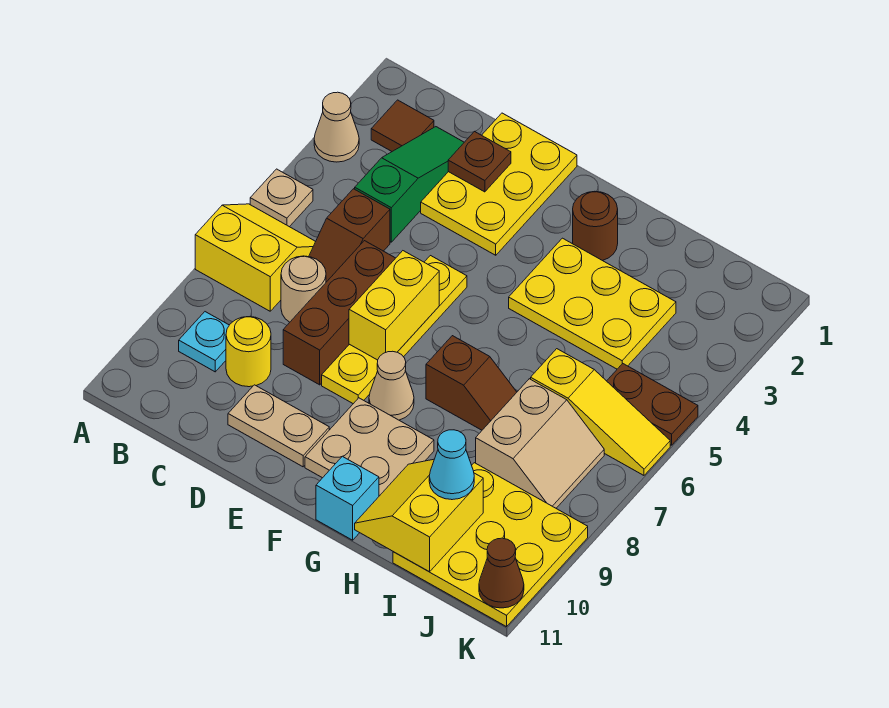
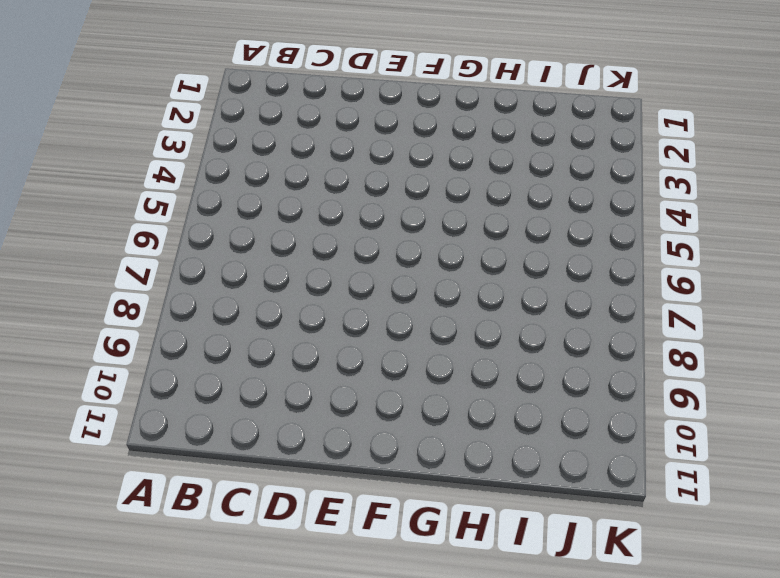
none -> tan cone A3 level 1
none -> tan plate A5 level 1
none -> yellow slope A6:B7 level 1 top 7

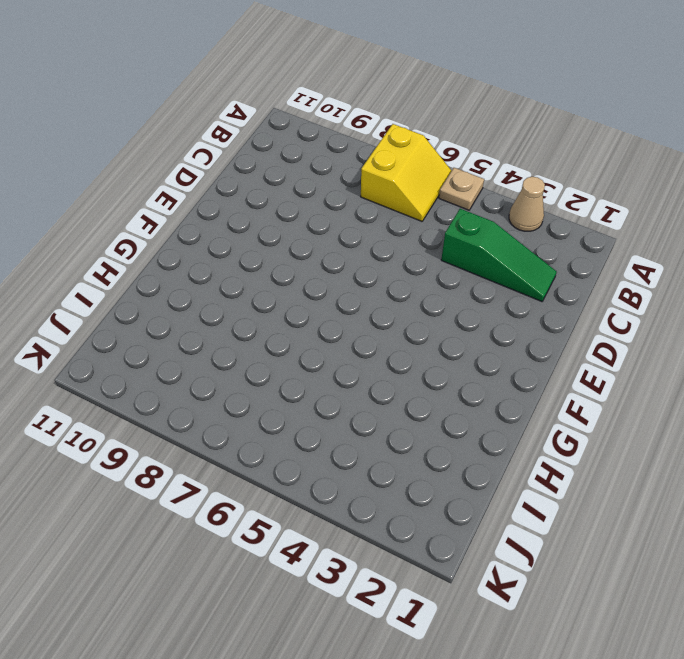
none -> brown tile B2 level 1
none -> cyan plate B9 level 1
none -> brown slope C5:C6 level 1 top 5

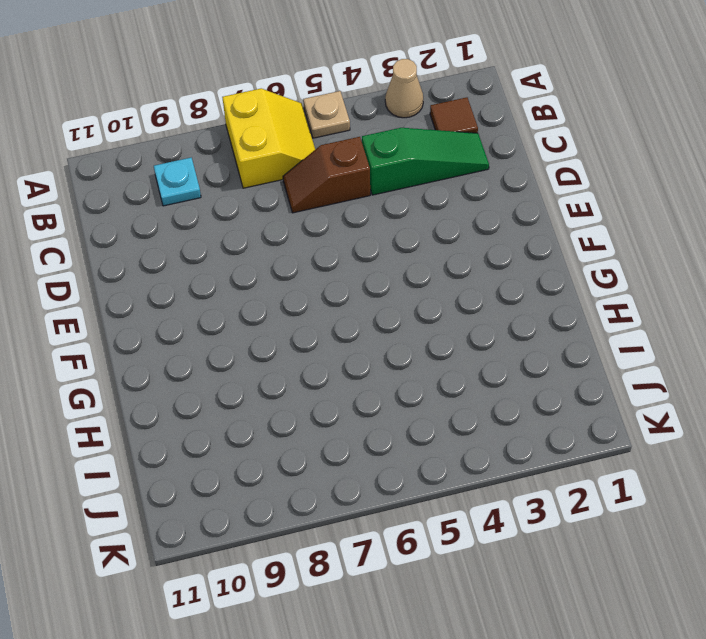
none -> tan round brick C7 level 1
none -> yellow round brick C9 level 1
none -> yellow plate D1:E3 level 1

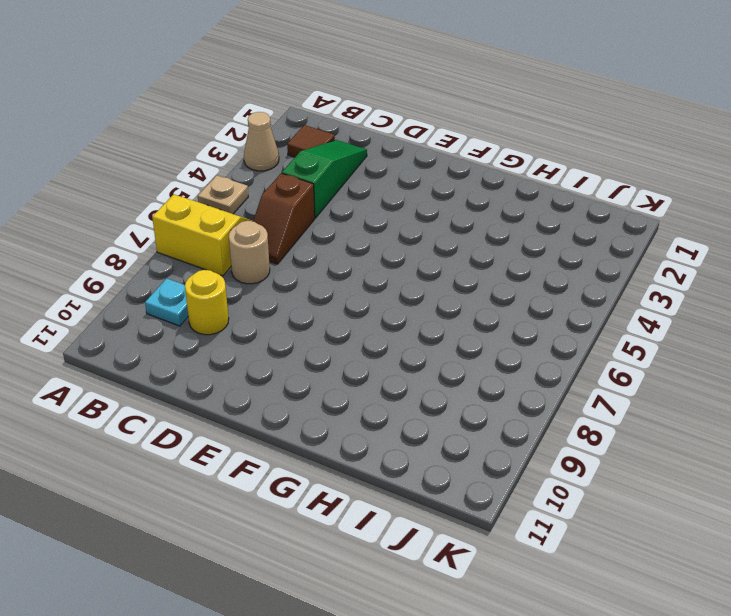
none -> yellow plate D1:E3 level 1
none -> brown brick D6:D8 level 1
none -> tan plate D10:E10 level 1

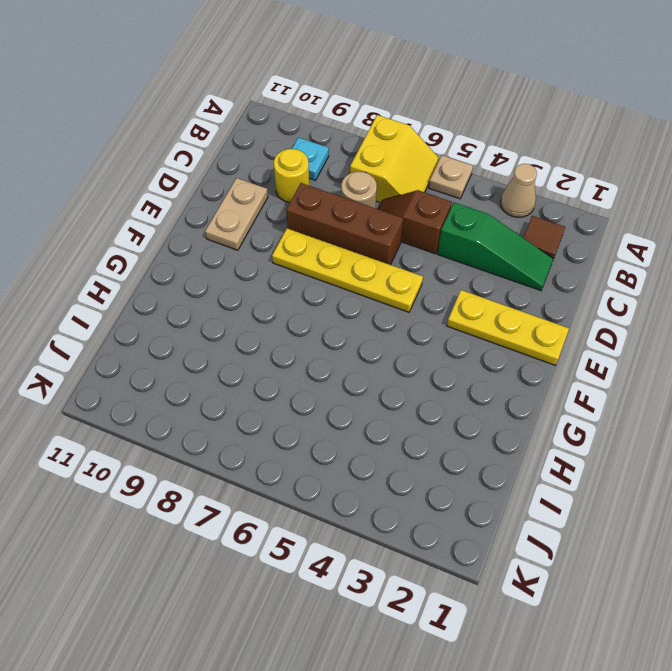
yellow plate E1:E3 level 1 -> yellow plate D1:E3 level 1
none -> tan cone F8 level 1
none -> tan plate F9:G10 level 1
none -> brown round brick G2 level 1

